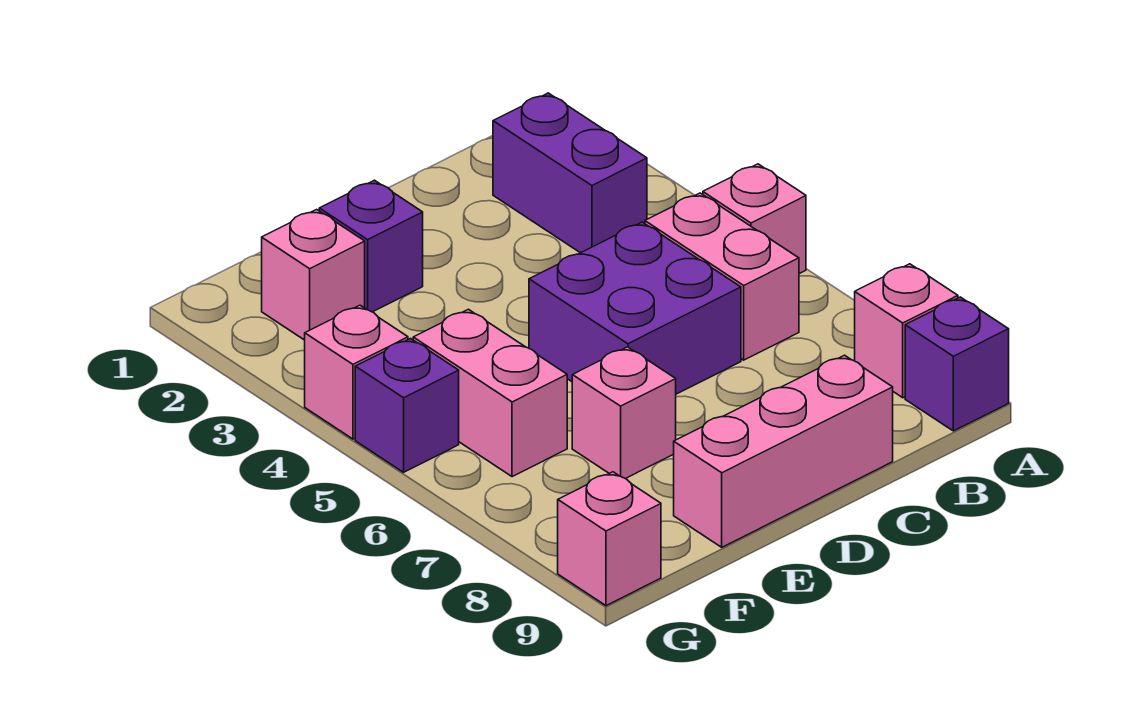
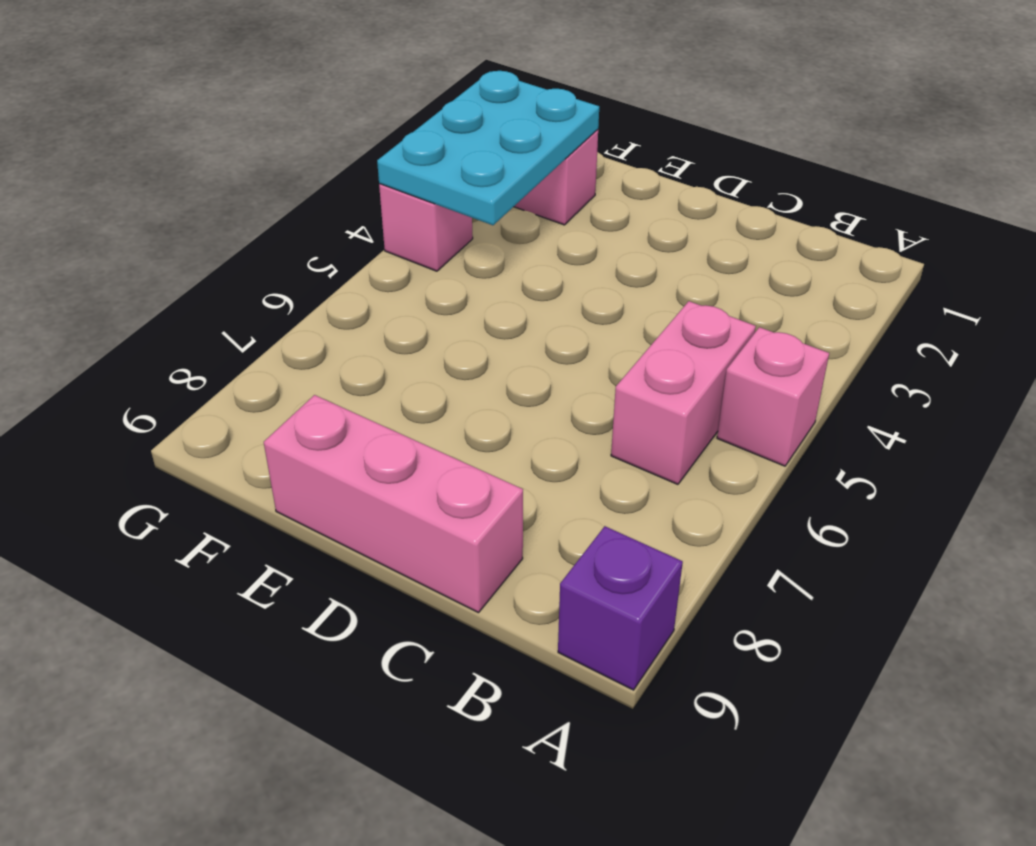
cyan plate F2:G4 level 2 -> none
none -> pink brick A8 level 1
none -> purple brick B2:B3 level 1
none -> purple brick C5:D6 level 1

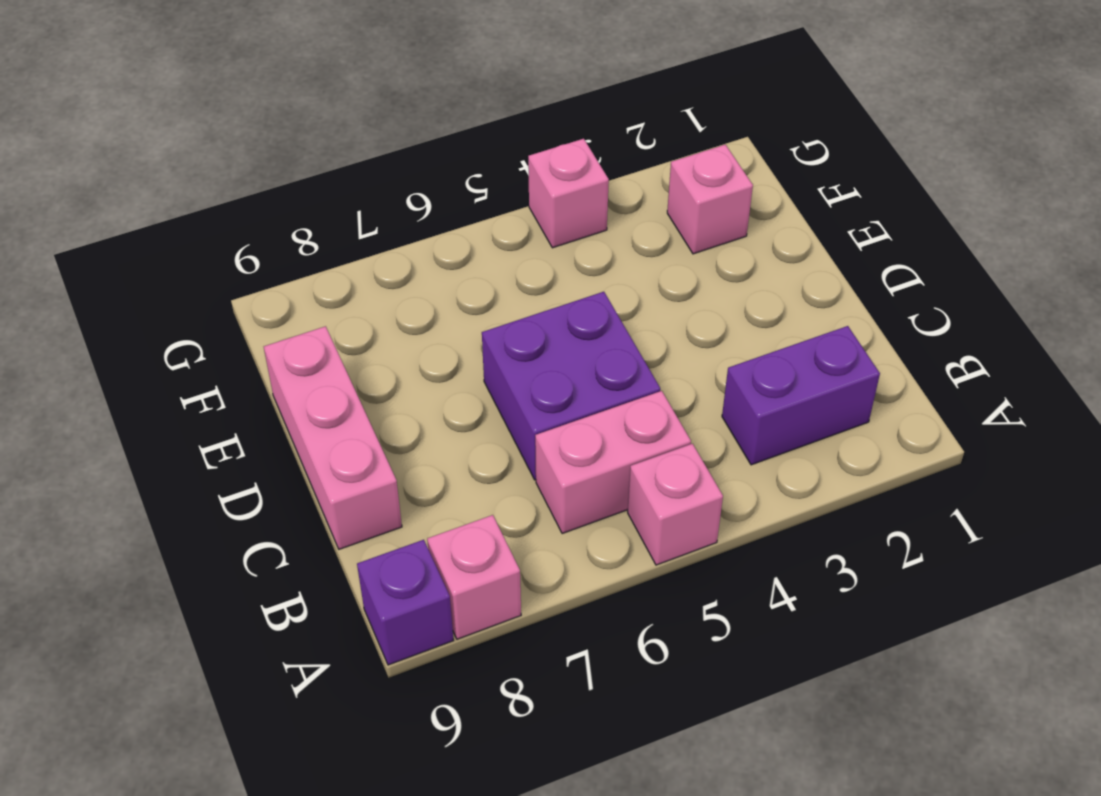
none -> purple brick E2 level 1
none -> pink brick E7 level 1
none -> pink brick F5:F6 level 1

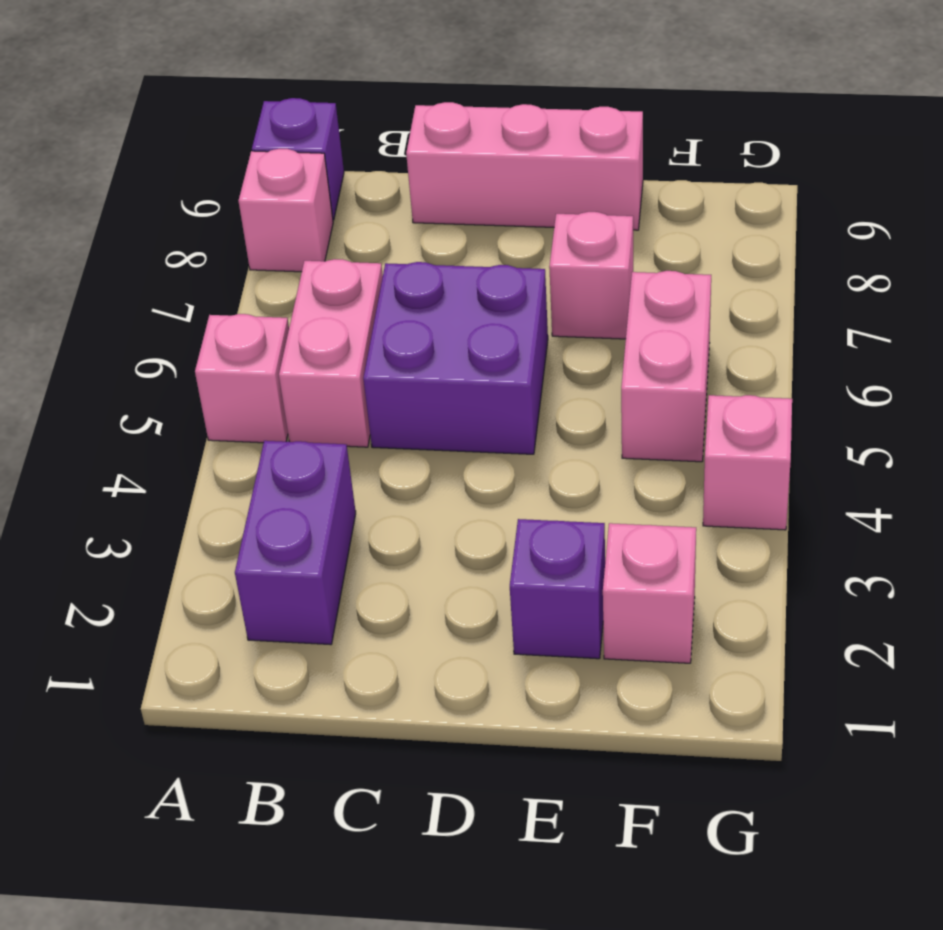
none -> purple brick G5 level 1
none -> pink brick G9 level 1

